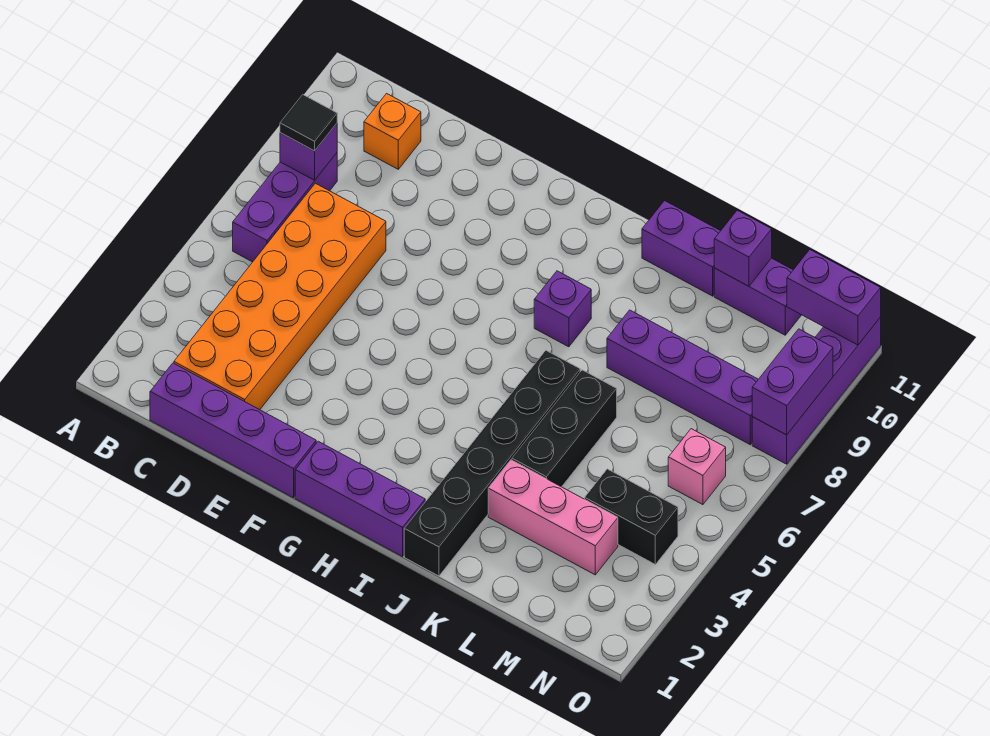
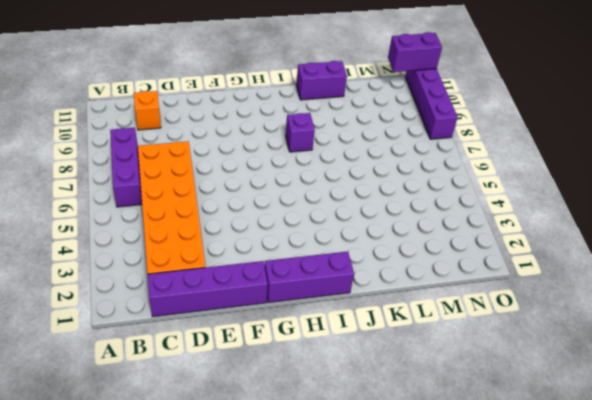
none -> black brick J1:J6 level 1
none -> pink brick K3:M3 level 1
none -> black brick K4:K6 level 1

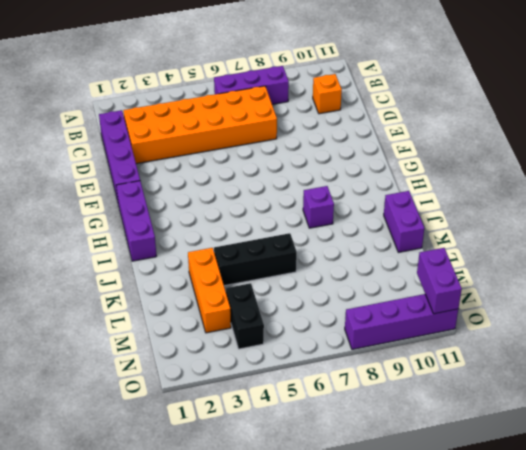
orange brick K3:M3 level 1 -> pink brick K3:M3 level 1
none -> black brick J1:J6 level 1
none -> purple brick K8:N8 level 1
none -> purple brick L11:M11 level 1

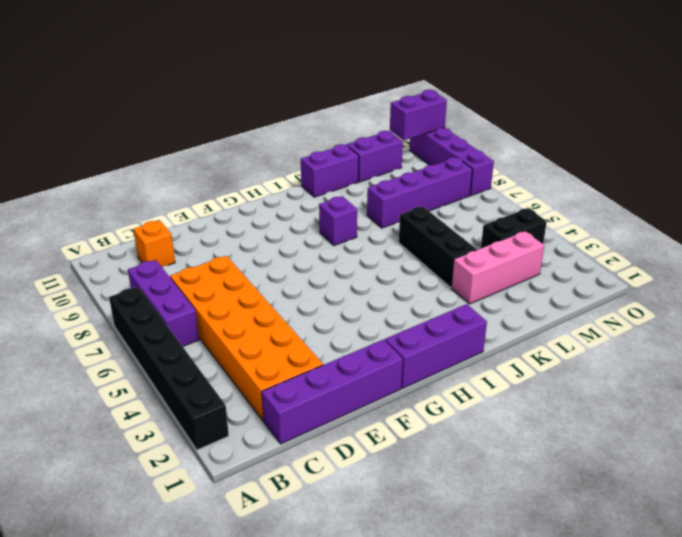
black brick A2:A7 level 1 -> black brick J1:J6 level 1
none -> pink brick N6 level 1
none -> purple brick B8 level 2
none -> purple brick L11 level 2

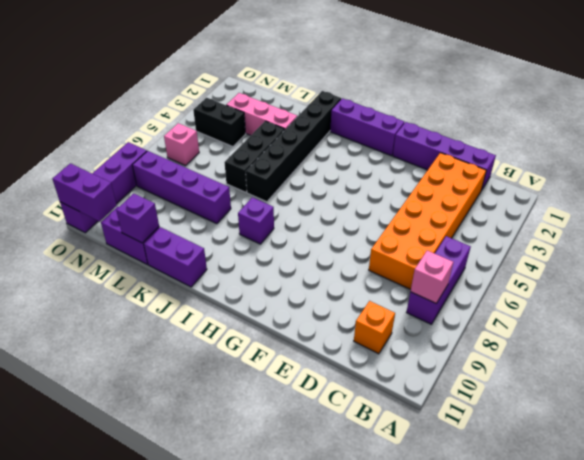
pink brick B8 level 2 -> purple brick B8 level 2
none -> purple brick O8:O9 level 2
none -> black tile B8 level 3

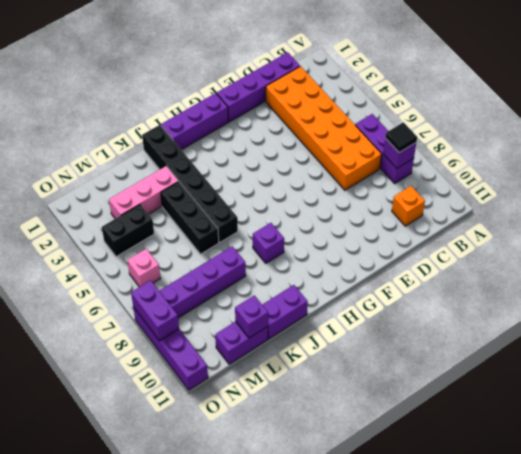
none -> purple brick N11:O11 level 2

